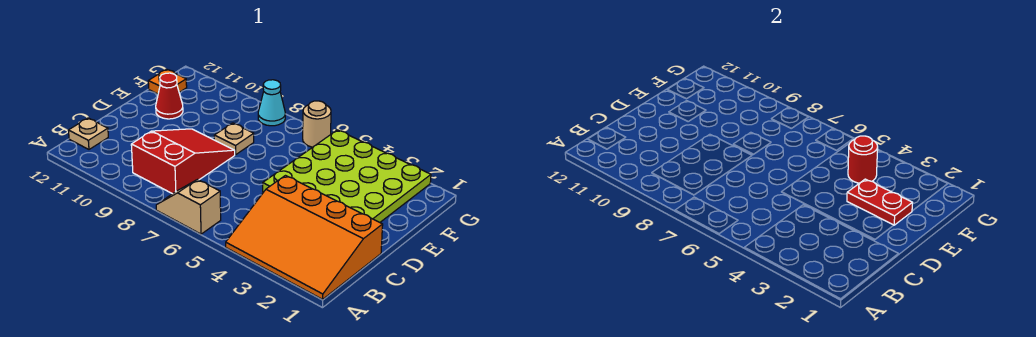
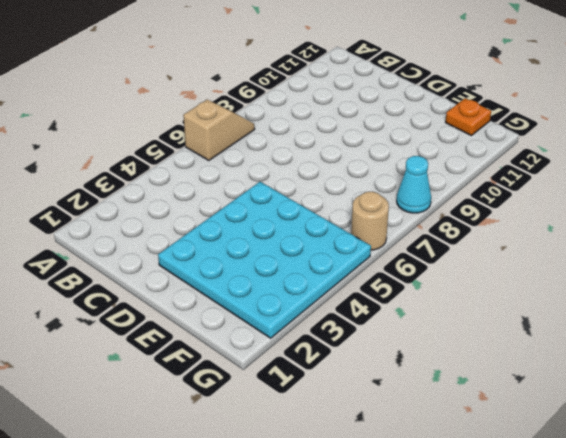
cyan plate D2:G5 level 1 -> lime plate D2:G5 level 1
none -> orange slope A1:C4 level 1 top C
none -> red slope B8:D9 level 1 top B
none -> tan plate B12 level 1

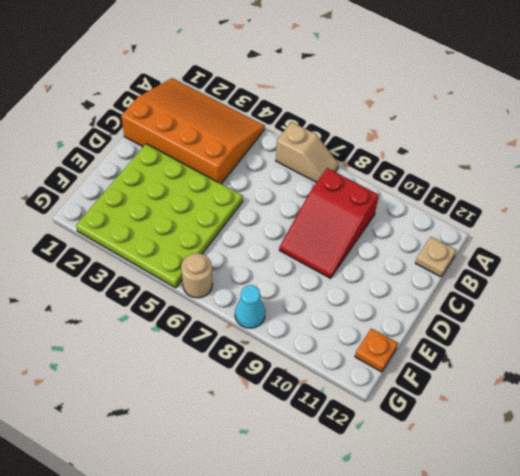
none -> tan plate E8 level 1
none -> red cone E11 level 1
none -> red plate E2:E3 level 2

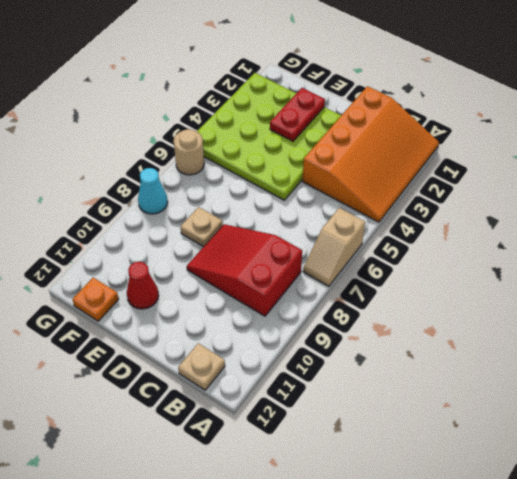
none -> red round brick F4 level 2

